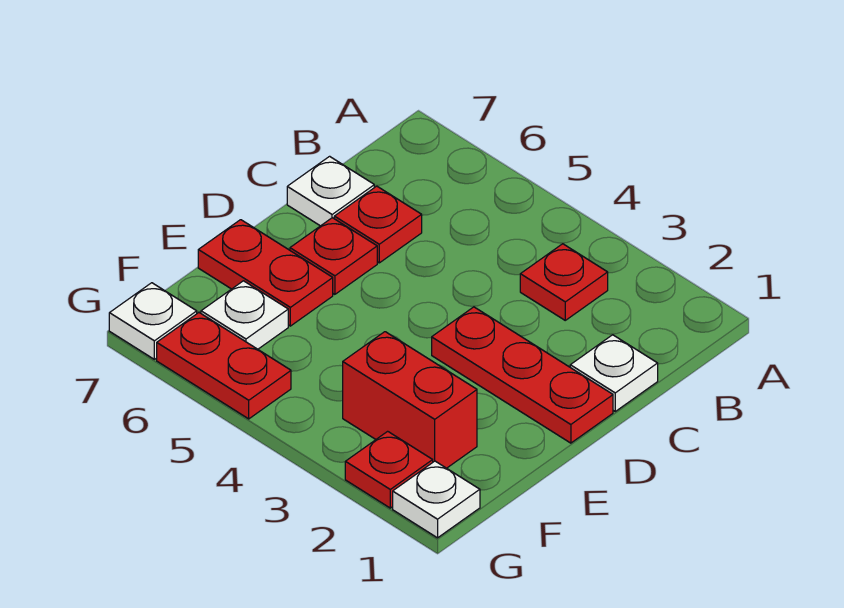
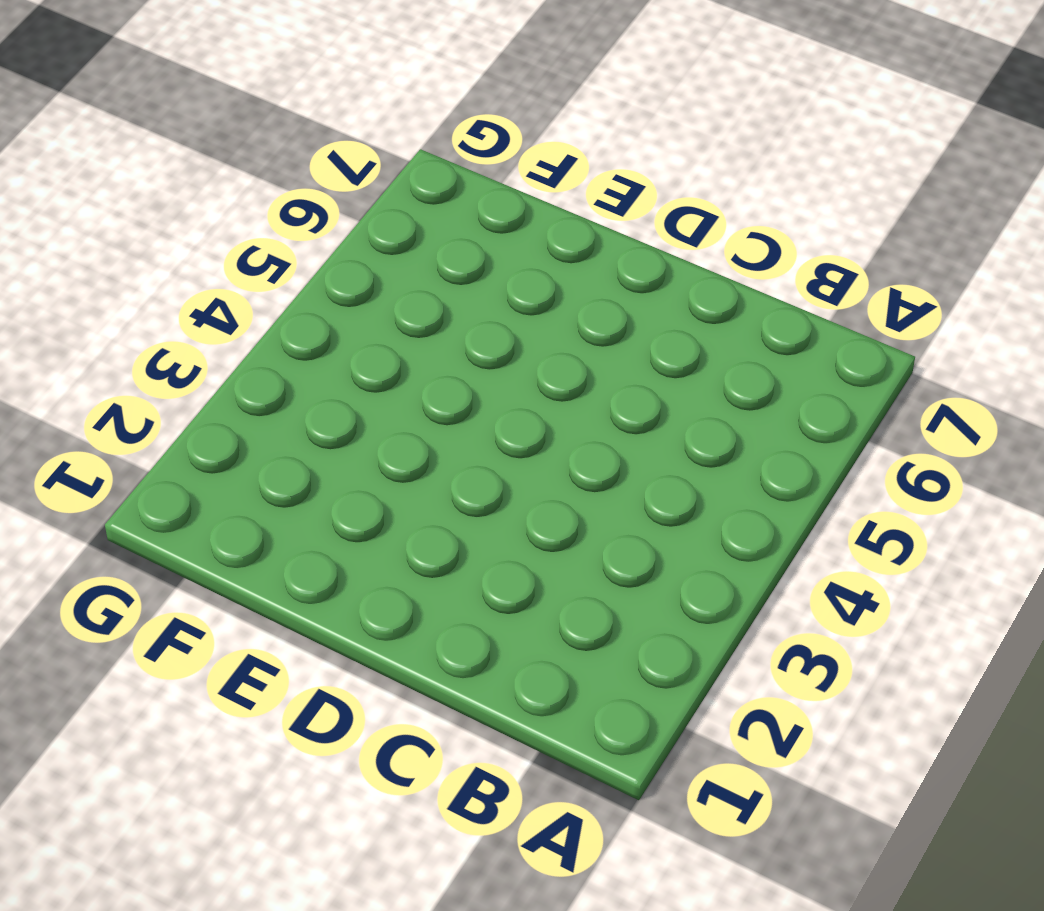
none -> red plate B3 level 1
none -> white plate C1 level 1
none -> red plate C6 level 1

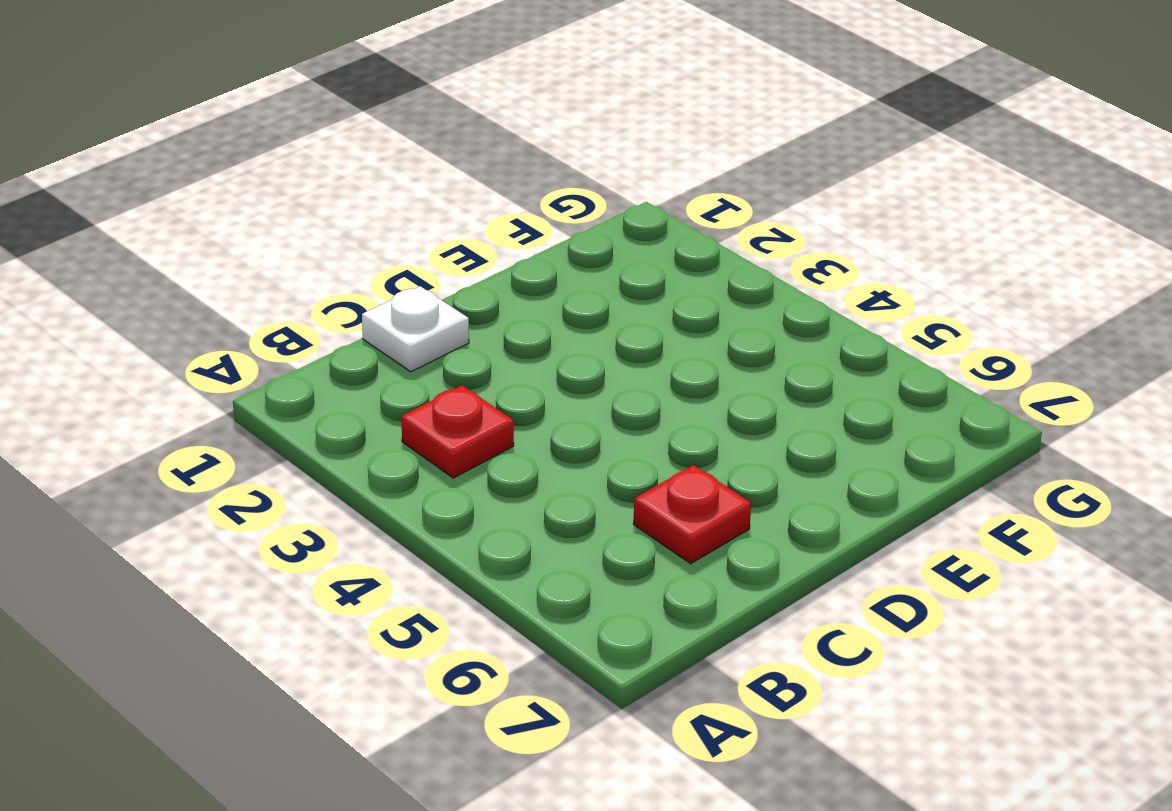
none -> white plate C7 level 1
none -> red plate D1:D3 level 1
none -> red plate D6 level 1

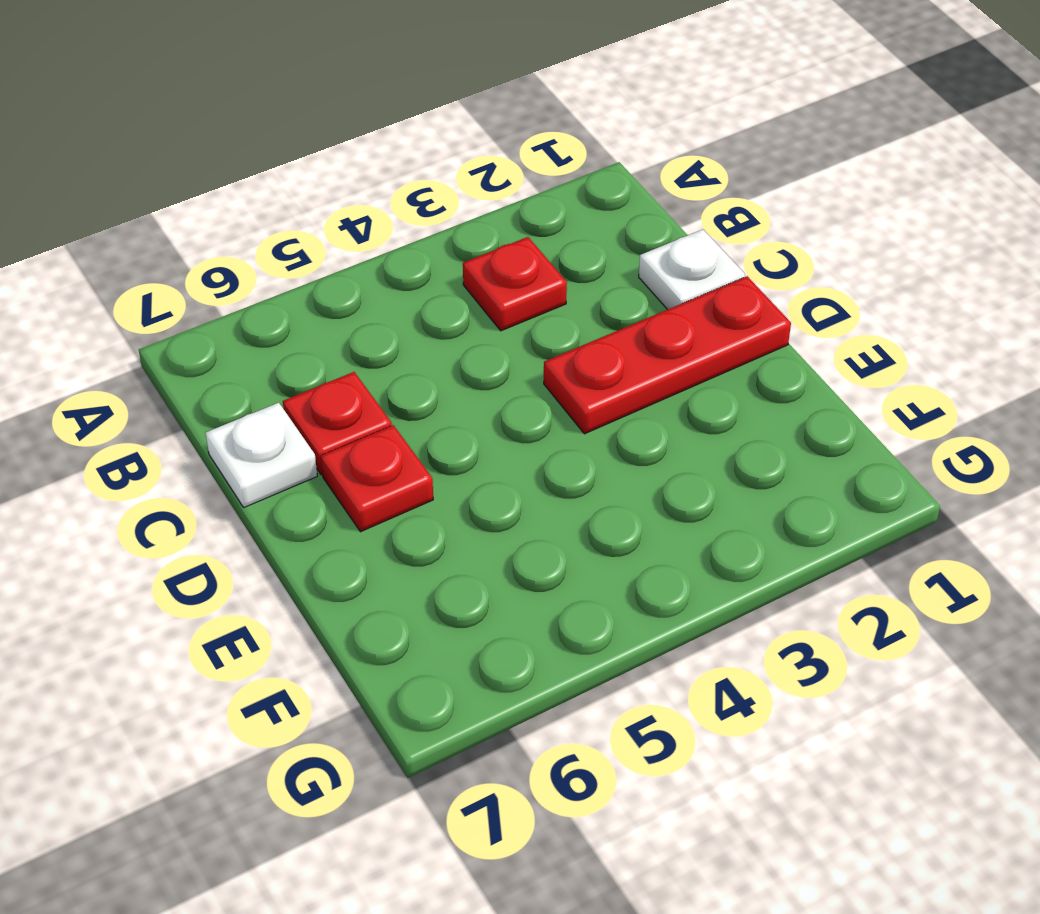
none -> red plate E6:E7 level 1
none -> red brick F2:F3 level 1
none -> white plate F6 level 1

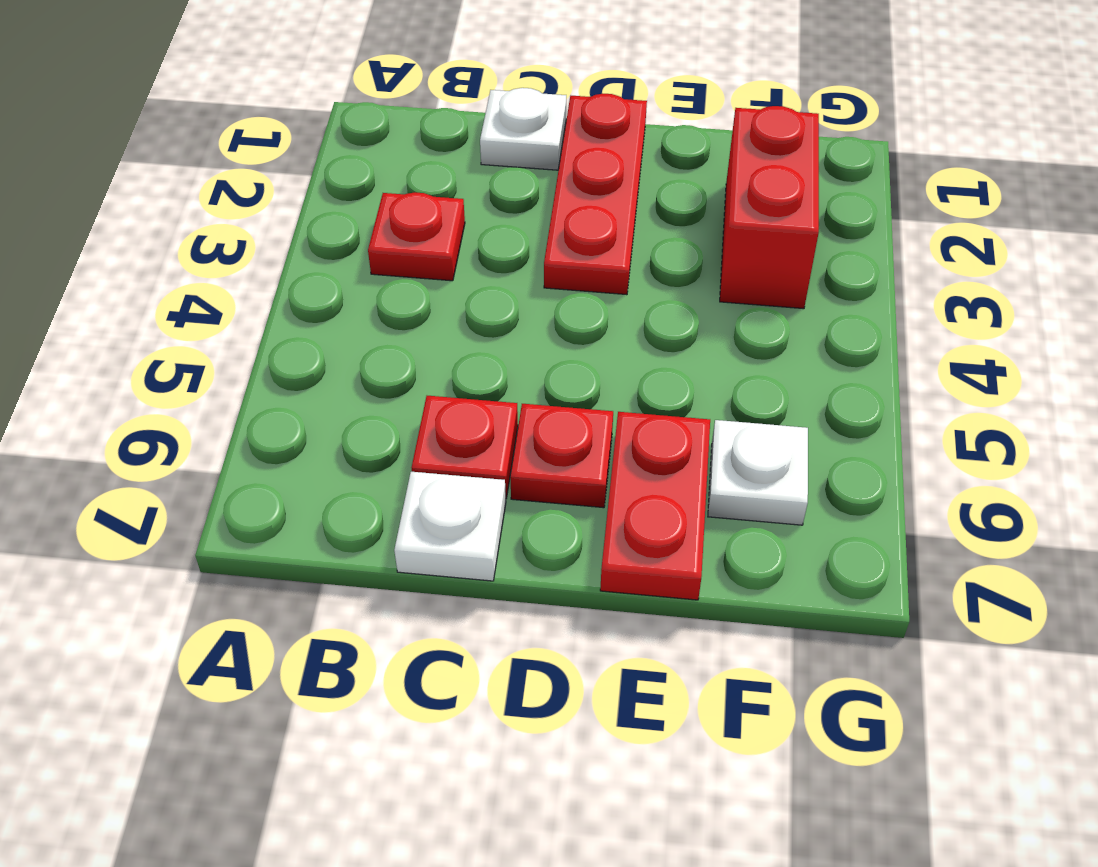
none -> white plate G1 level 1
none -> red plate G2 level 1
none -> red plate G5:G6 level 1

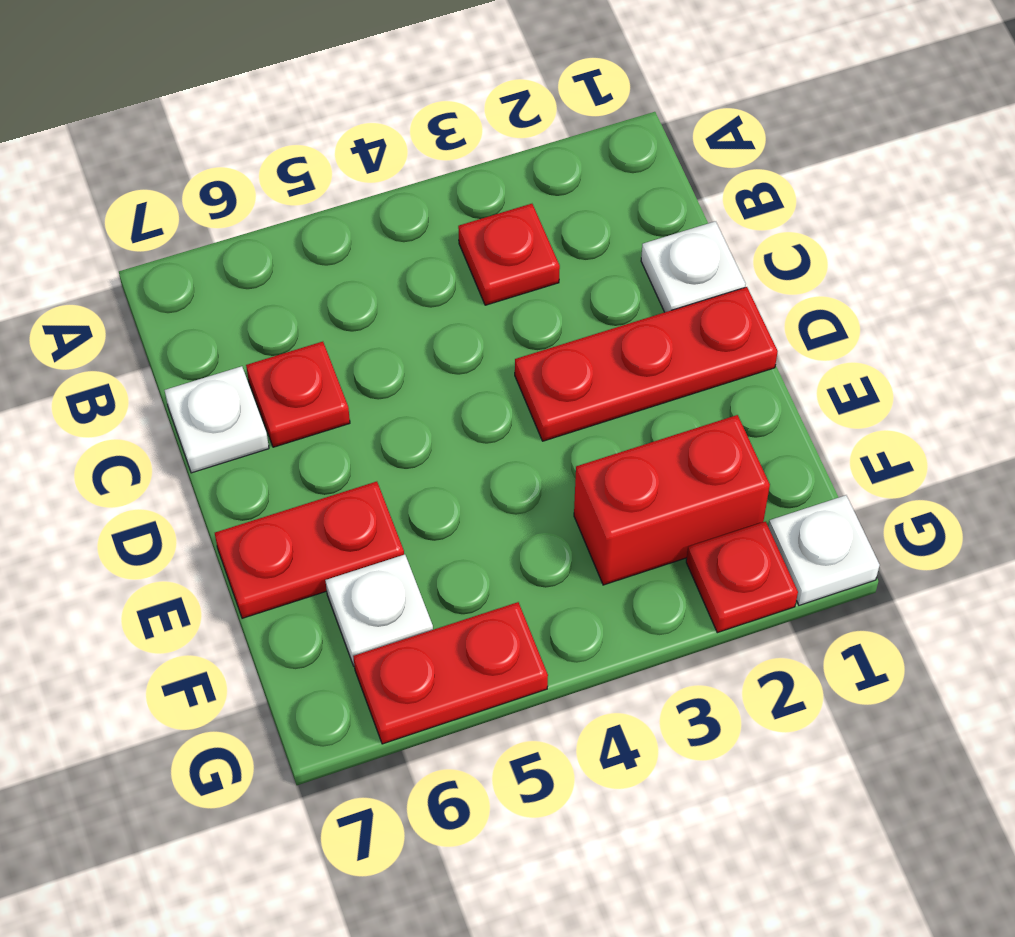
none -> red plate D6 level 1
none -> white plate G7 level 1

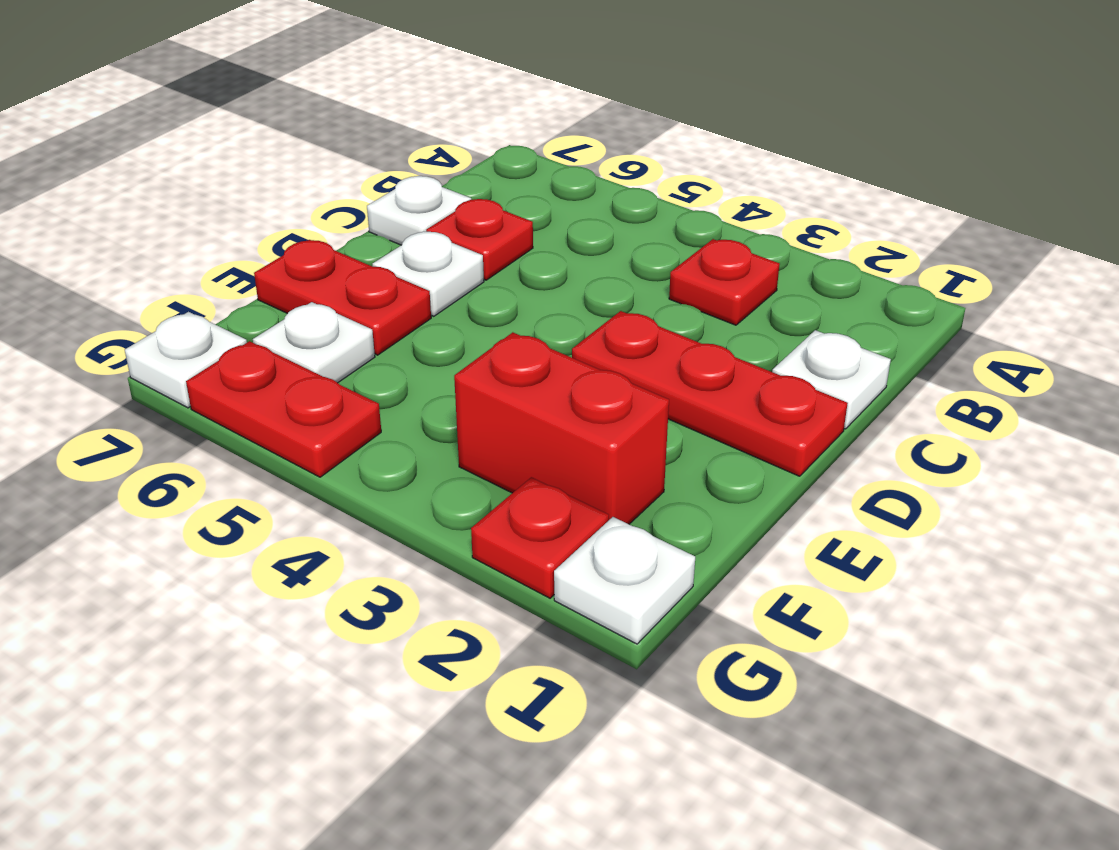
white plate D6 level 1 -> red plate D6 level 1

